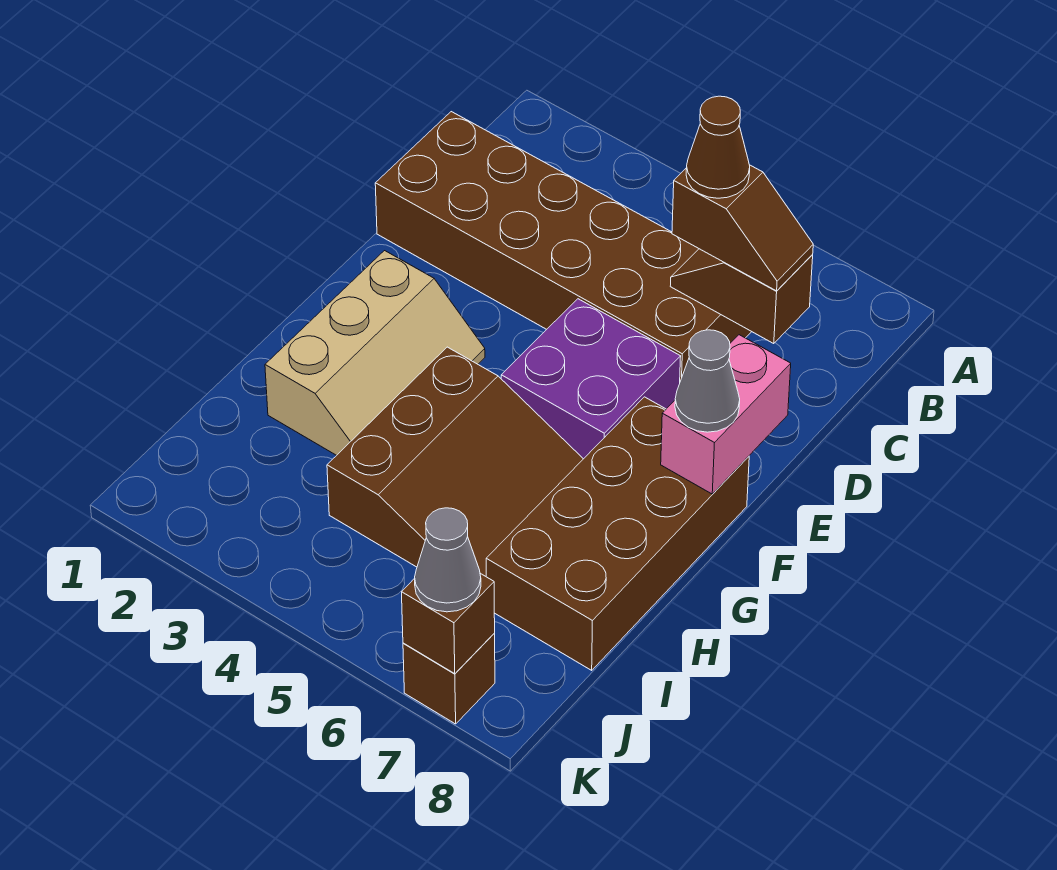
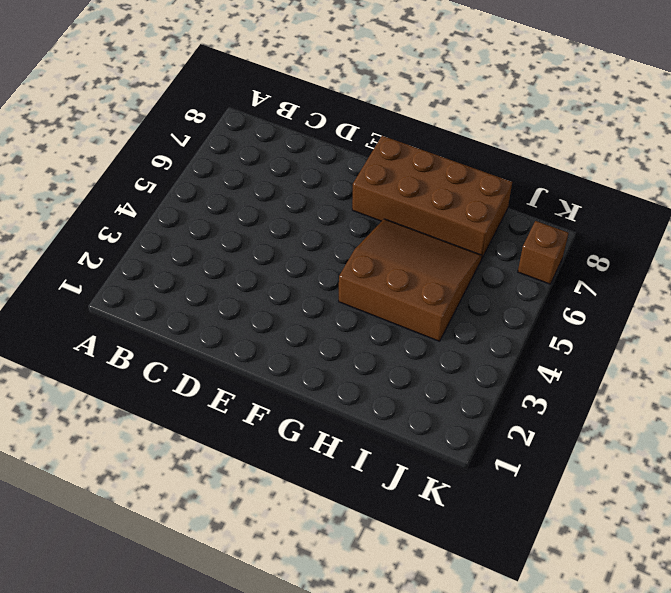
none -> brown brick C1:D6 level 1
none -> purple brick E5:F6 level 1
none -> tan slope F2:H3 level 1 top 2

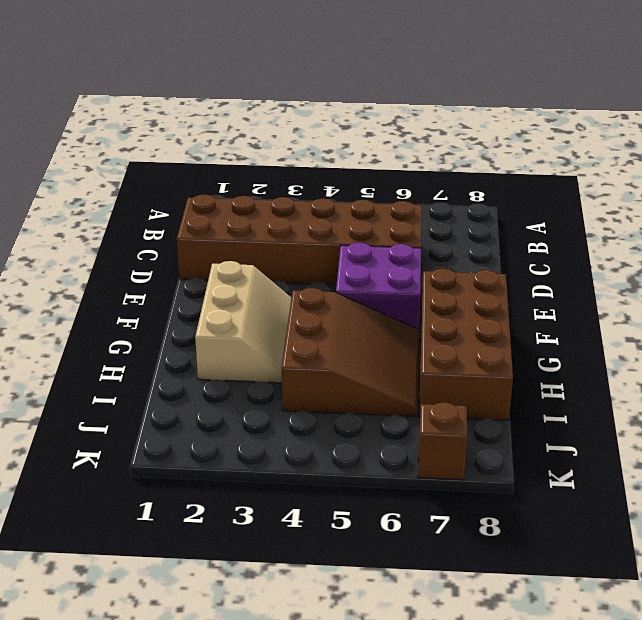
none -> brown slope C6:C7 level 2 top 7
none -> pink brick E8:F8 level 2
none -> brown brick K7 level 2

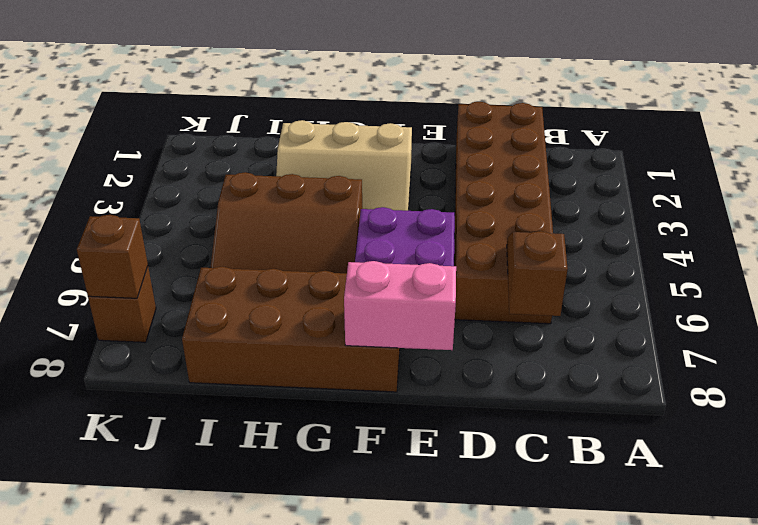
none -> brown slope C6:C7 level 3 top 6
none -> grey cone F8 level 3
none -> grey cone K7 level 3

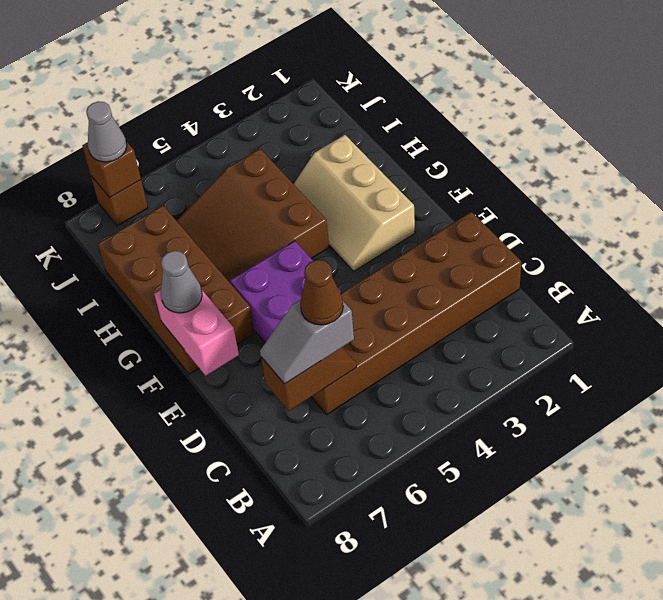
grey slope C6:C7 level 3 top 6 -> brown slope C6:C7 level 3 top 6

